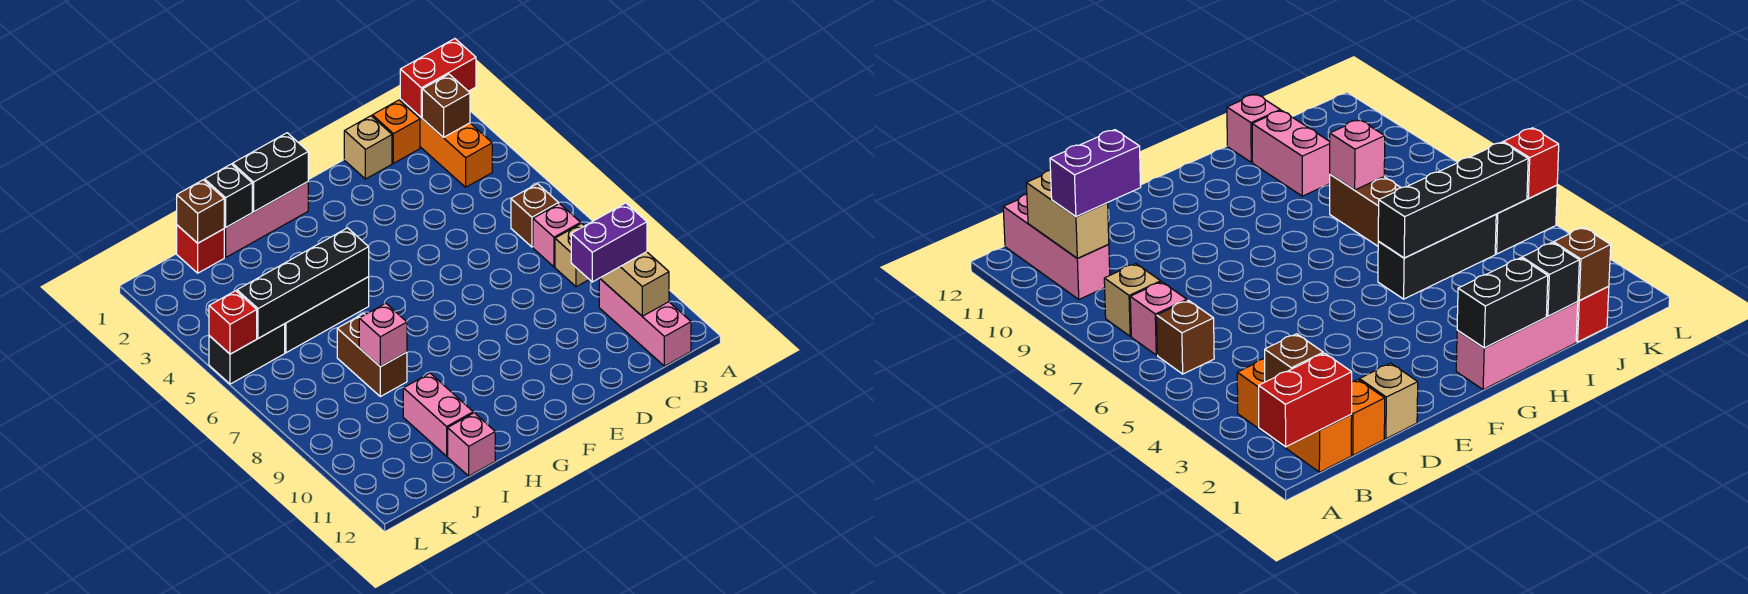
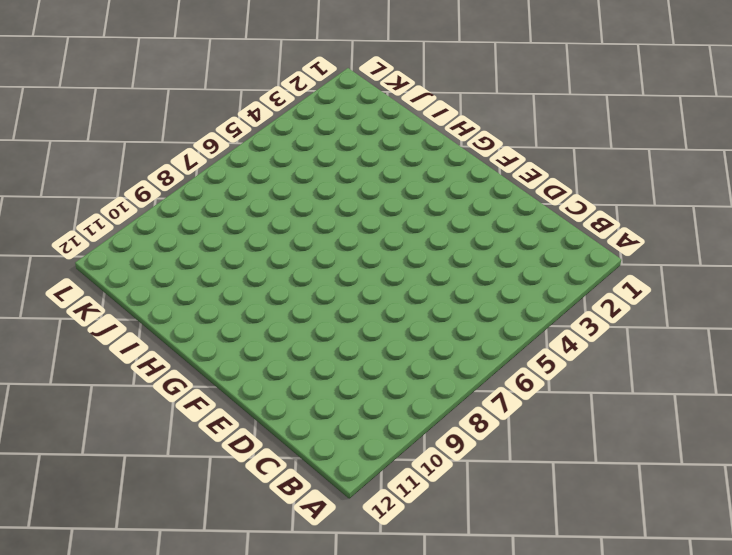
none -> orange brick B1:B3 level 1
none -> brown brick B6 level 1
none -> pink brick B7 level 1

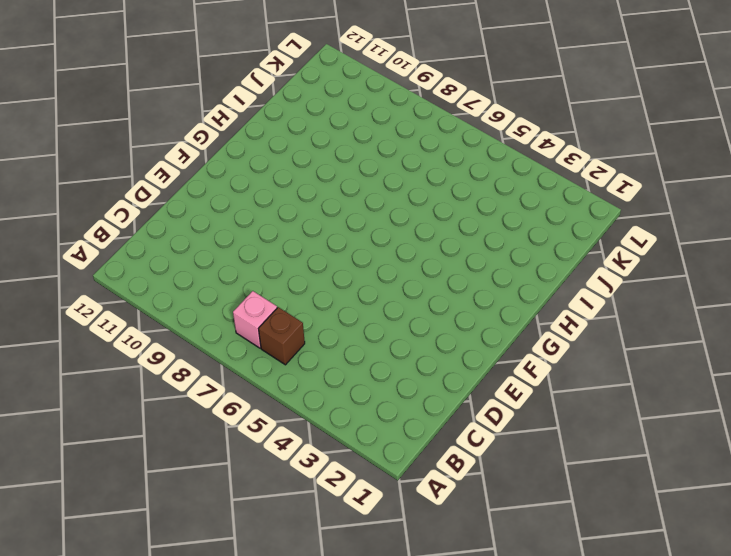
none -> orange brick B1:B3 level 1
none -> tan brick B8 level 1
none -> pink brick B10:B12 level 1

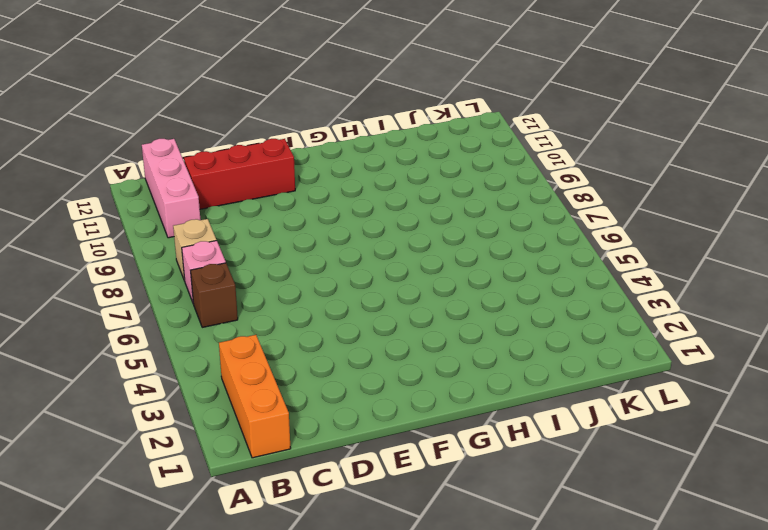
red brick C11:E11 level 1 -> none
none -> orange brick C1 level 1
none -> tan brick D1 level 1
none -> pink brick G1:I1 level 1

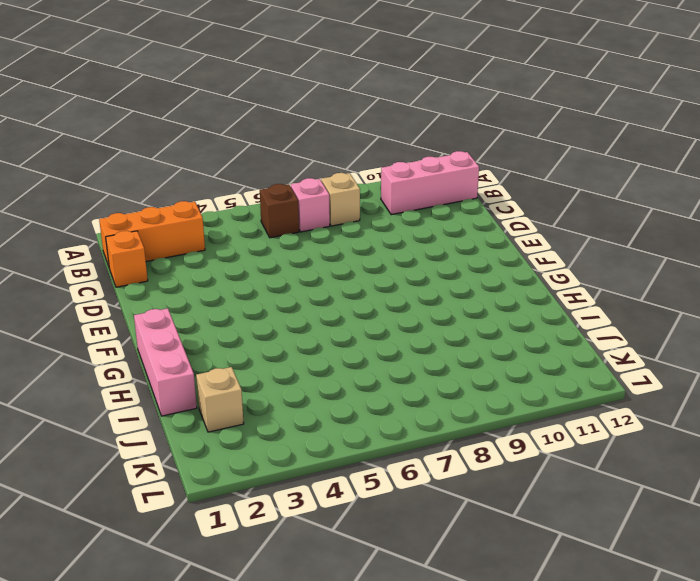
tan brick J2 level 1 -> tan brick D1 level 1
none -> black brick H5:J5 level 1
none -> brown brick I7:I8 level 1
none -> pink brick I10:I11 level 1

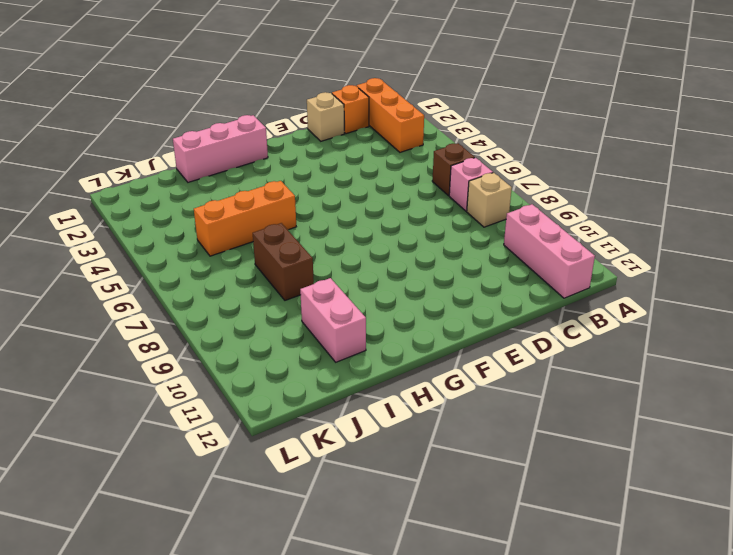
orange brick H5:J5 level 1 -> black brick H5:J5 level 1
none -> pink brick I12 level 1
none -> red brick J1 level 1
none -> black brick K5:L5 level 1

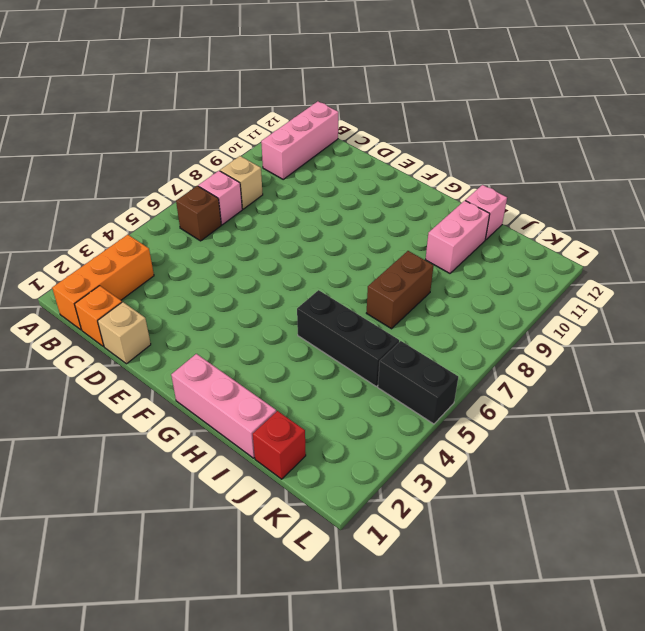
none -> red brick A1:B1 level 2
none -> brown brick B2 level 2
none -> tan brick B10:B11 level 2

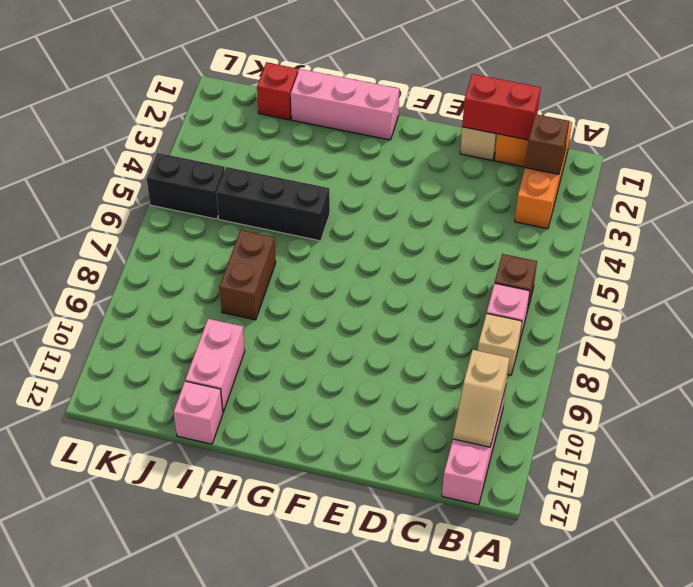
tan slope B10:B11 level 2 top 10 -> tan brick B10:B11 level 2
red brick C1:D1 level 2 -> red brick A1:B1 level 2
none -> black brick G1:H1 level 2
none -> black brick H5:K5 level 2
none -> black brick I1 level 2

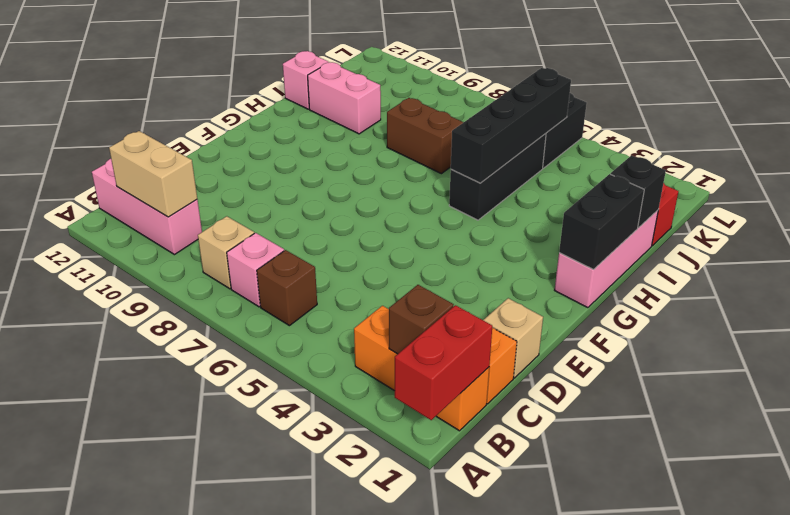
none -> pink brick I8 level 2
none -> brown brick J1 level 2
none -> red brick L5 level 2

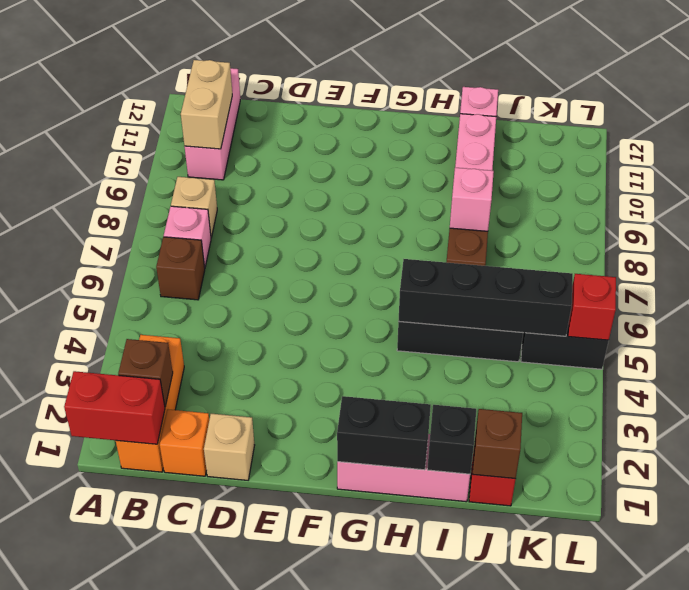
none -> purple brick B10:C10 level 3

